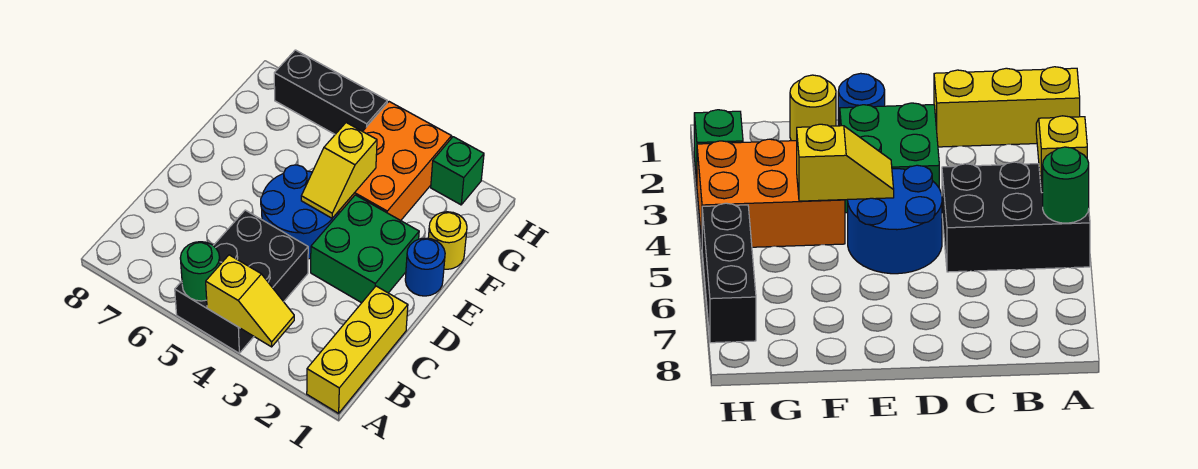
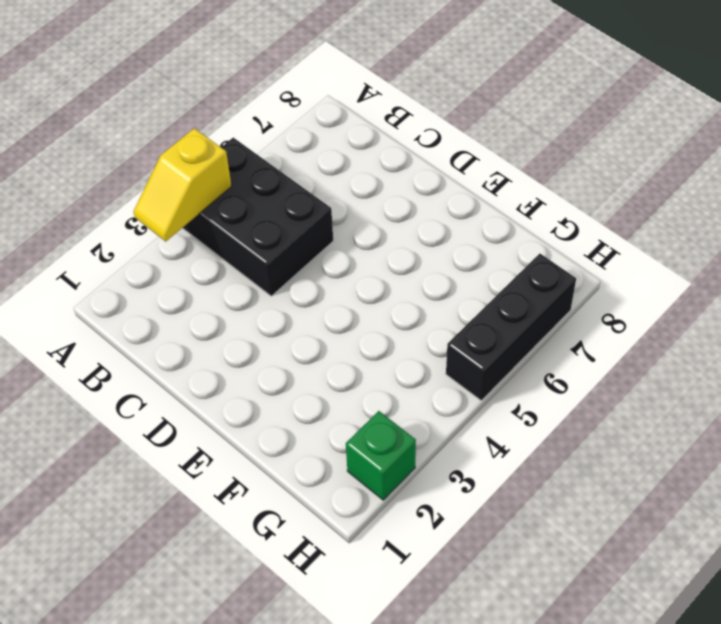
none -> yellow brick A1:C1 level 1
none -> green brick D2:E3 level 1
none -> blue round brick D4:E5 level 1

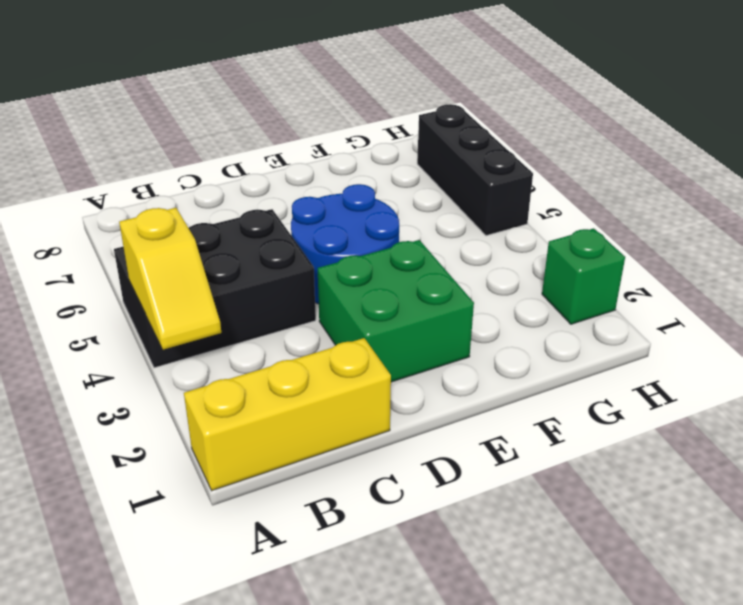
none -> blue round brick E1 level 1
none -> yellow round brick F1 level 1
none -> orange brick F3:H4 level 1

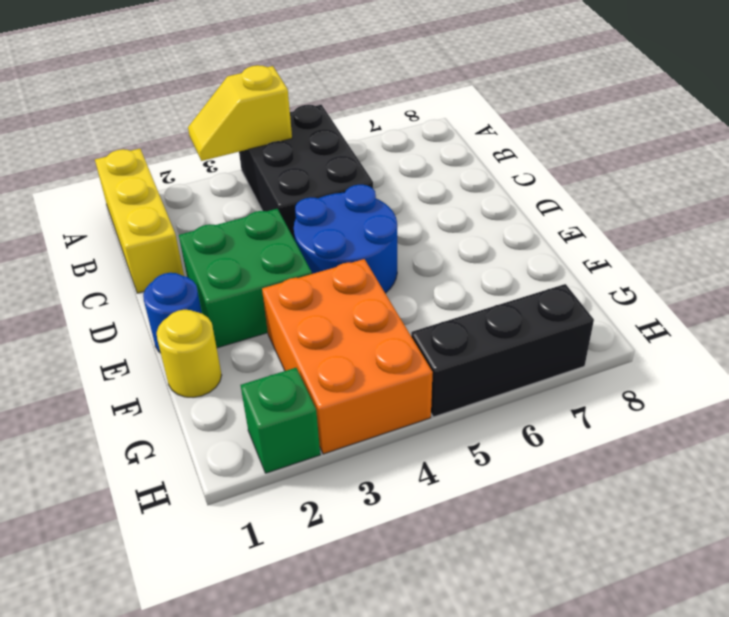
none -> green round brick A5 level 2
none -> yellow slope E4:F4 level 2 top F

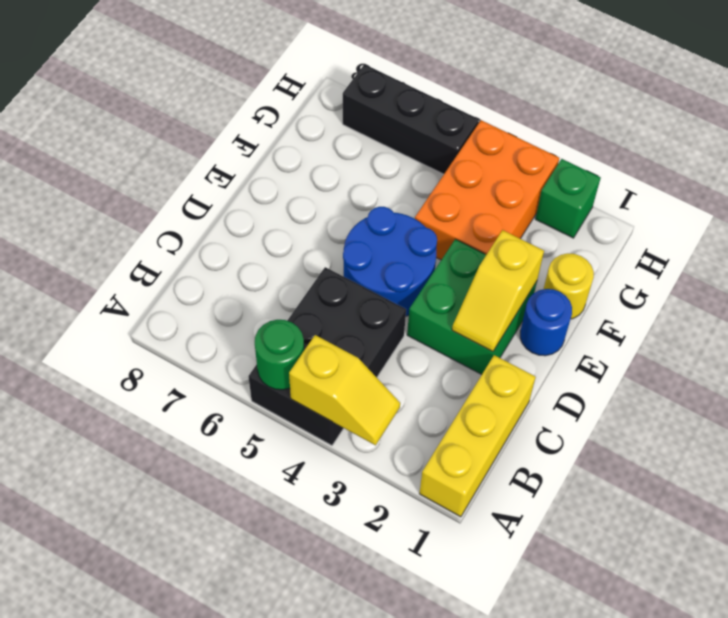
yellow slope D2:E2 level 2 top E -> yellow slope E4:F4 level 2 top F

